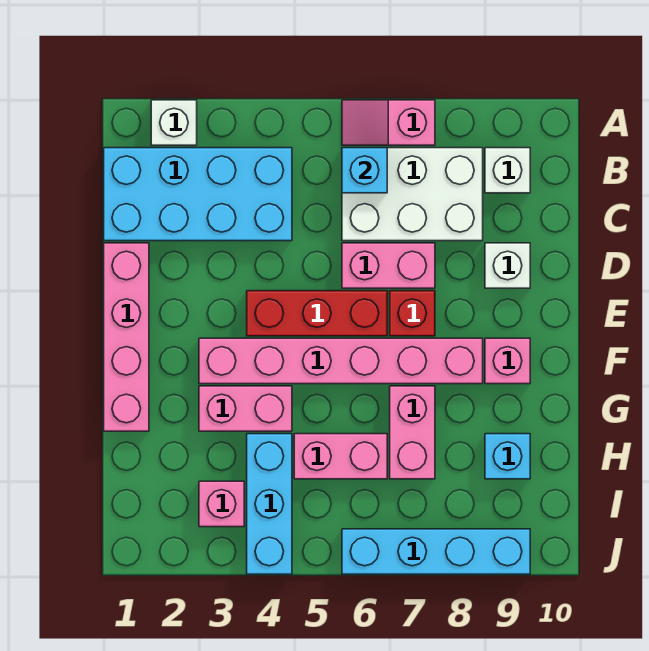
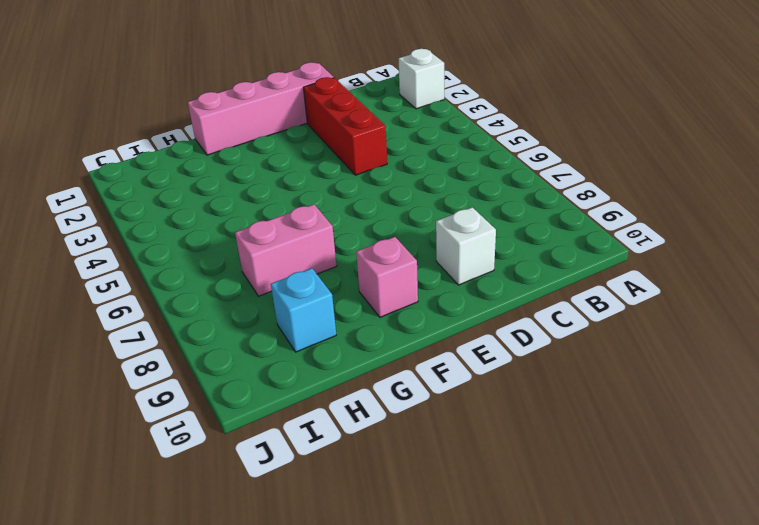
red brick D2:D4 level 1 -> red brick E4:E6 level 1
none -> pink slope A6:A7 level 1 top 7
none -> cyan brick B1:C4 level 1
none -> white brick B6:C8 level 1

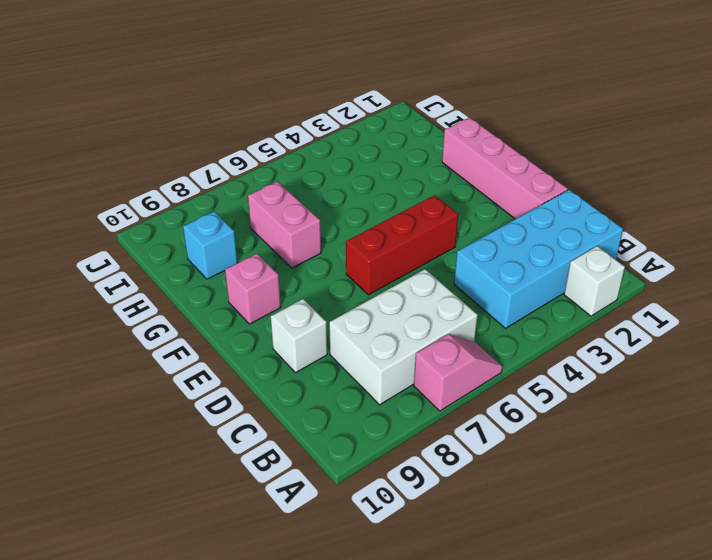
none -> white brick B9 level 1
none -> pink brick D6:D7 level 1
none -> red brick E7 level 1

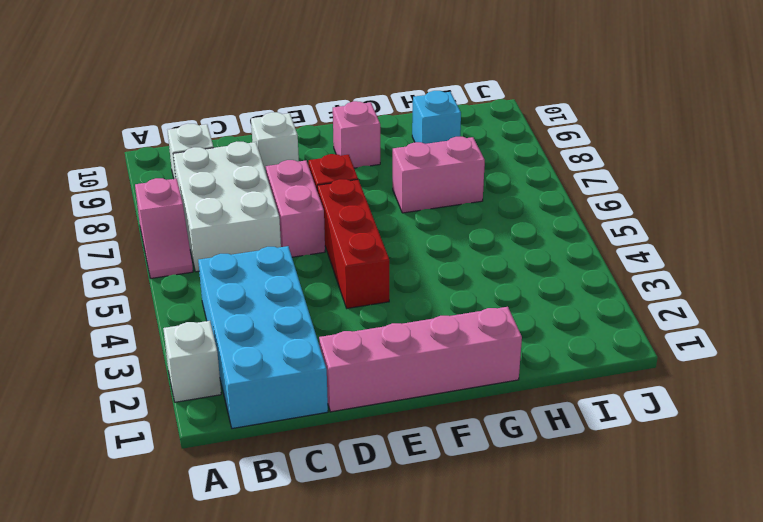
none -> pink brick F3:F8 level 1
none -> pink brick G3:G4 level 1
none -> cyan brick H4:J4 level 1

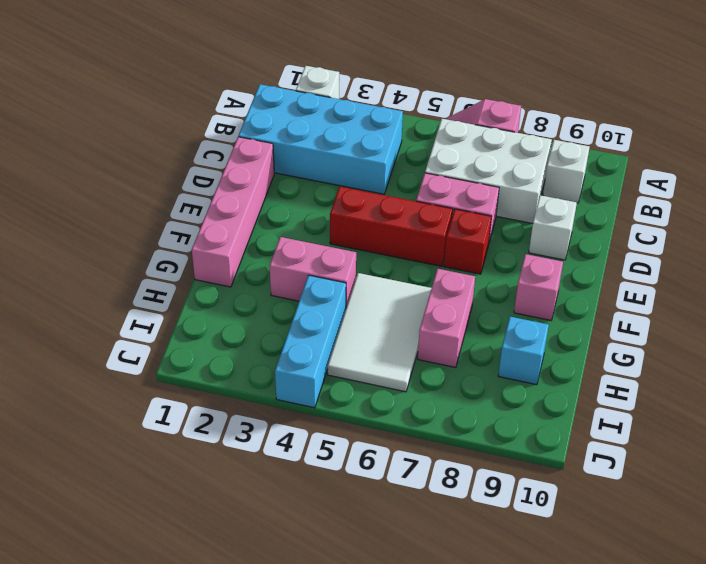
white tile G5:I6 level 1 -> pink brick H5:H6 level 1
none -> pink brick F3:F8 level 1
none -> pink brick I3 level 1
none -> cyan brick J6:J9 level 1

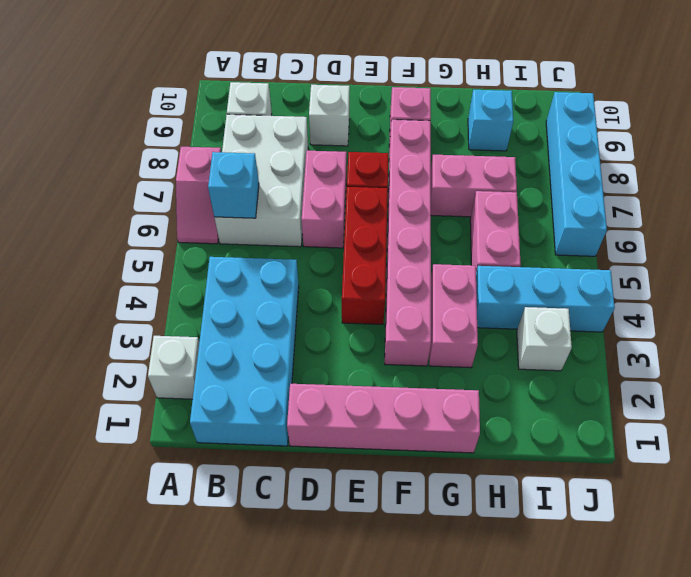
white brick I3 level 1 -> pink brick I3 level 1

